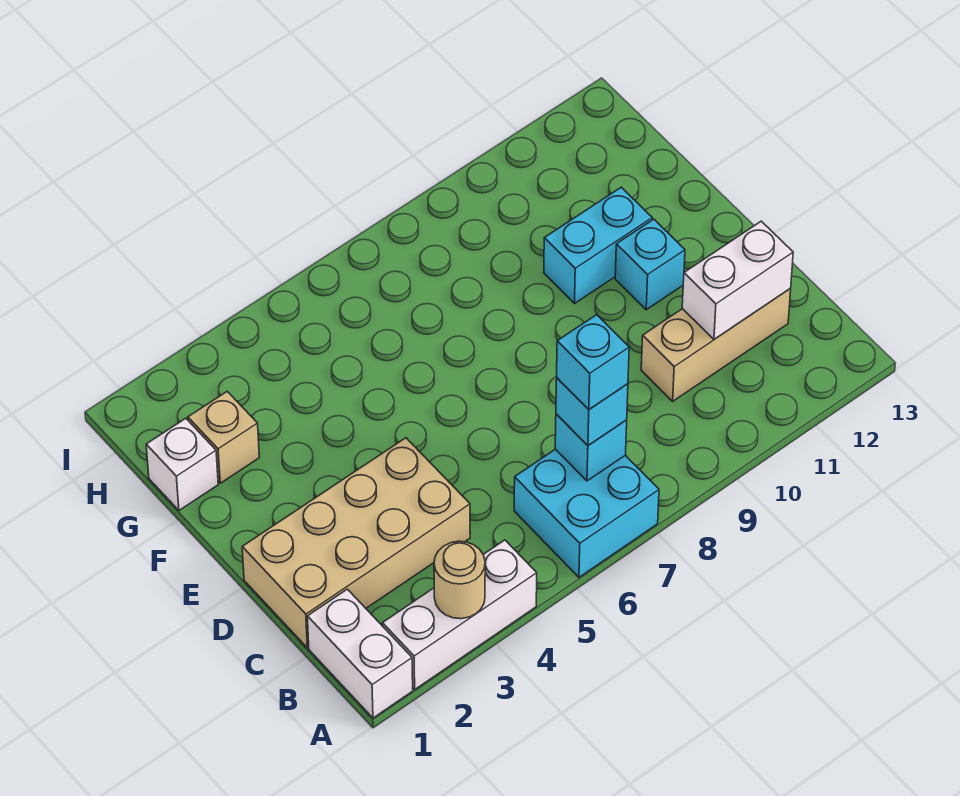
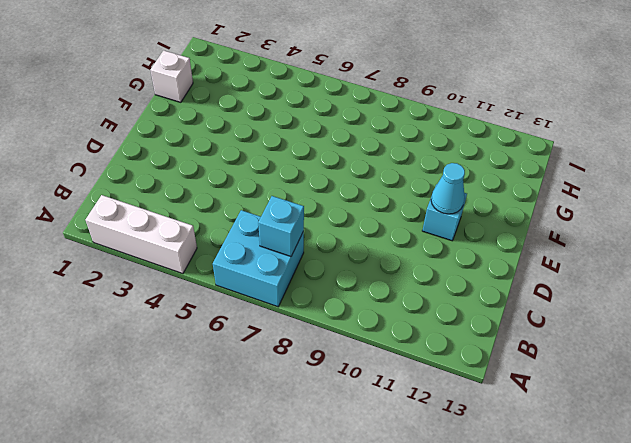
cyan cone E11 level 2 -> none
none -> white brick A1:B1 level 1
none -> tan brick C1:D4 level 1
none -> tan brick C10:C12 level 1

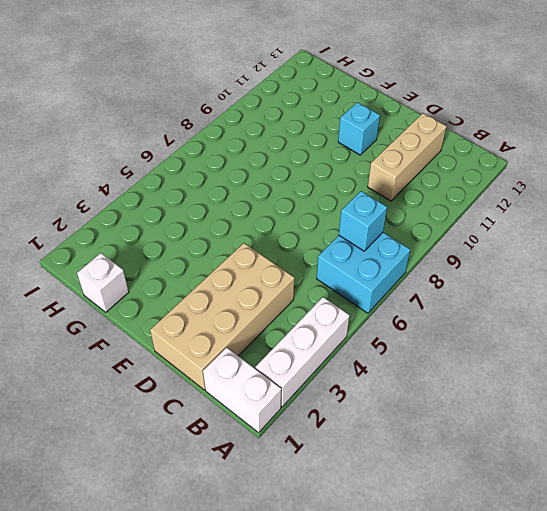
none -> cyan brick F10:F11 level 1
none -> tan brick G2 level 1
none -> tan round brick A3 level 2

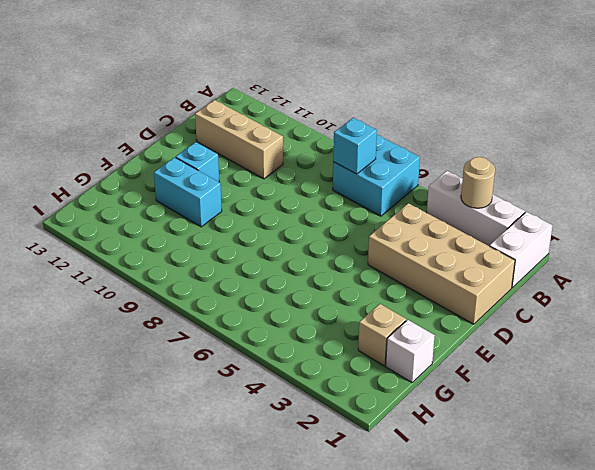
none -> white brick C11:C12 level 2
none -> cyan brick B7 level 3
none -> cyan brick B7 level 4

